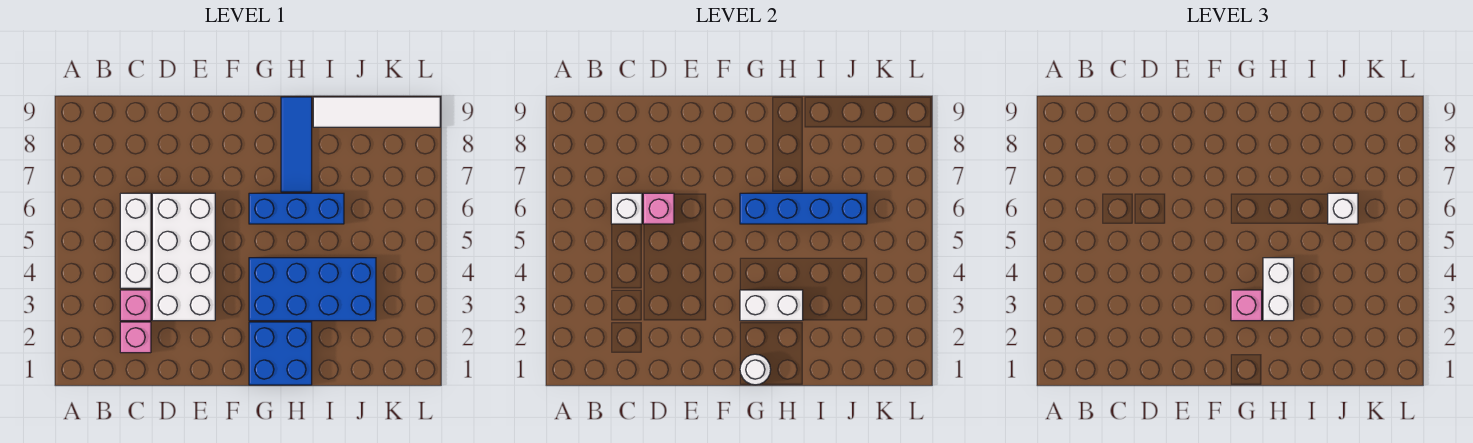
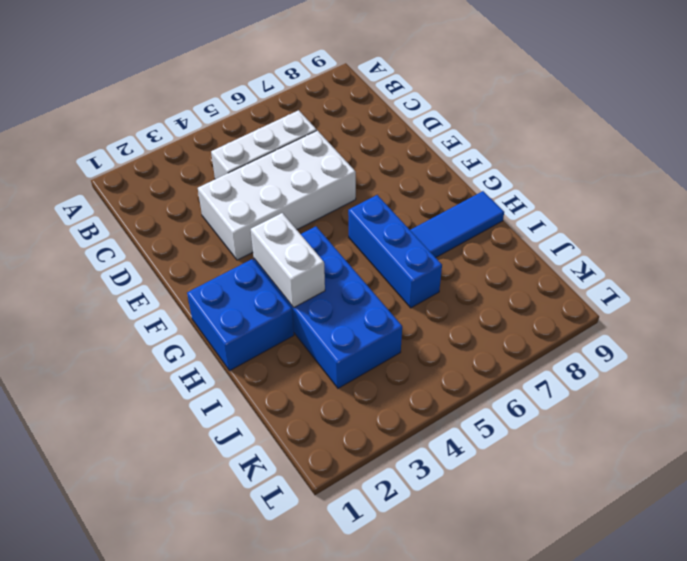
none -> pink brick C2 level 1
none -> pink brick C3 level 1
none -> white tile I9:L9 level 1

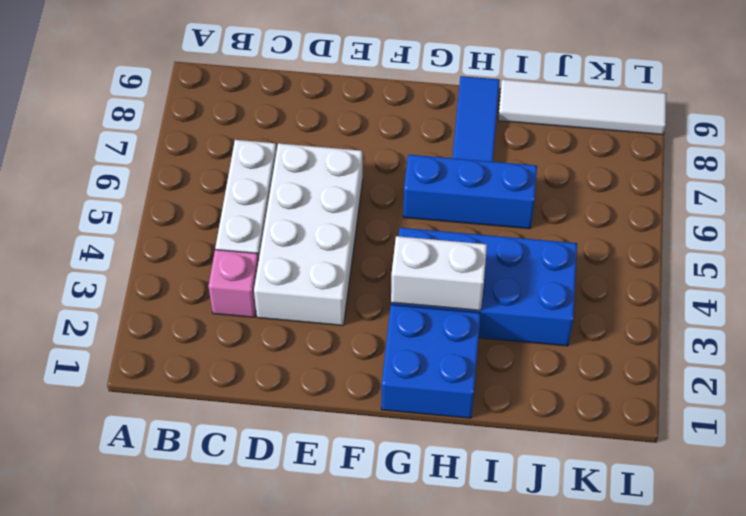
none -> pink brick C2 level 1
none -> white brick C6 level 2
none -> pink brick D6 level 2

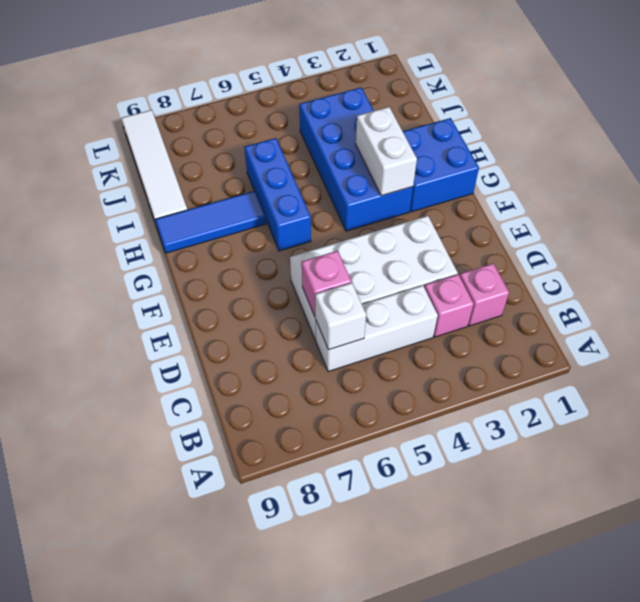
none -> white round brick G1 level 2
none -> blue brick G6:J6 level 2
none -> pink brick G3 level 3

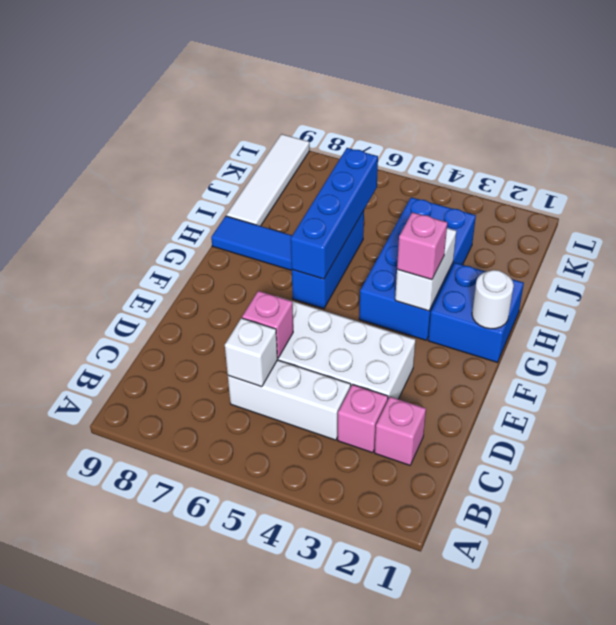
none -> white brick H3:H4 level 3
none -> white brick J6 level 3

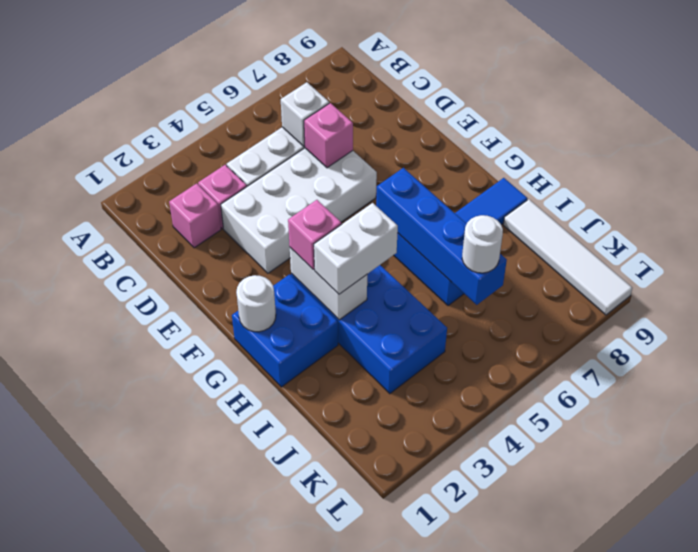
white round brick J6 level 3 -> white brick J6 level 3

